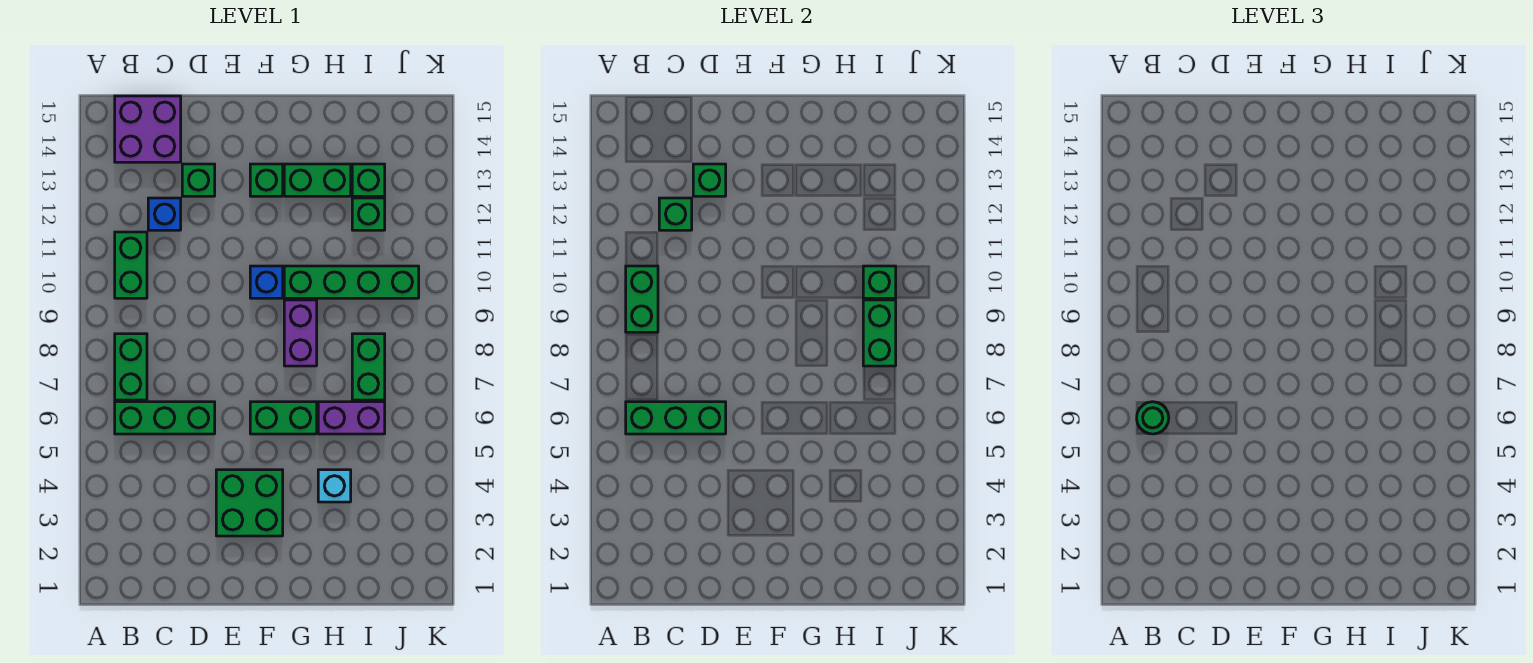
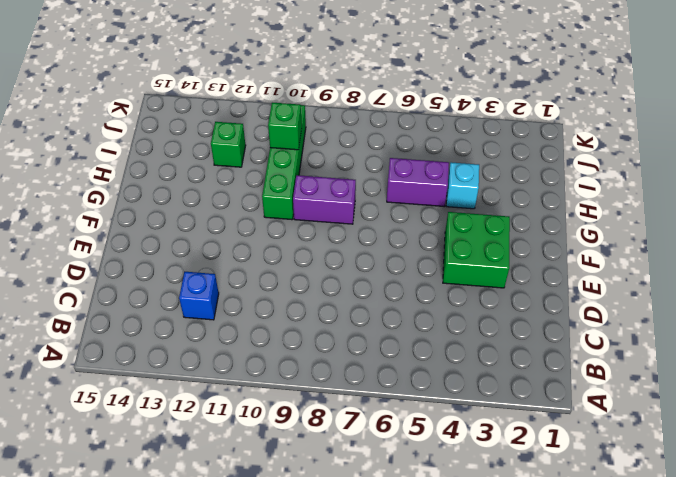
purple brick H5:H6 level 1 -> purple brick H6:I6 level 1
none -> green brick B6:D6 level 1
none -> green brick B7:B8 level 1
none -> green brick B10:B11 level 1

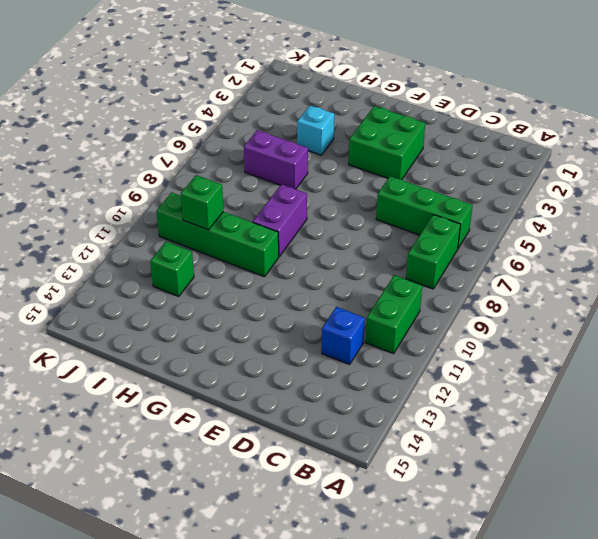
none -> purple brick B14:C15 level 1
none -> green brick D13 level 1
none -> green brick F6:G6 level 1

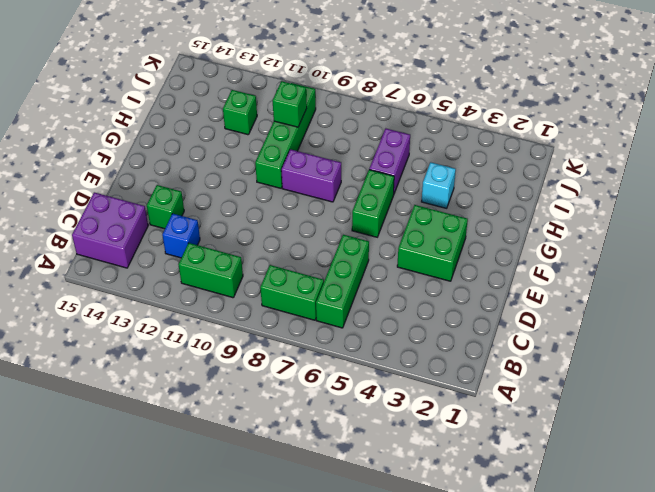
none -> blue brick F10 level 1
none -> green brick F13 level 1
none -> green brick G13:H13 level 1

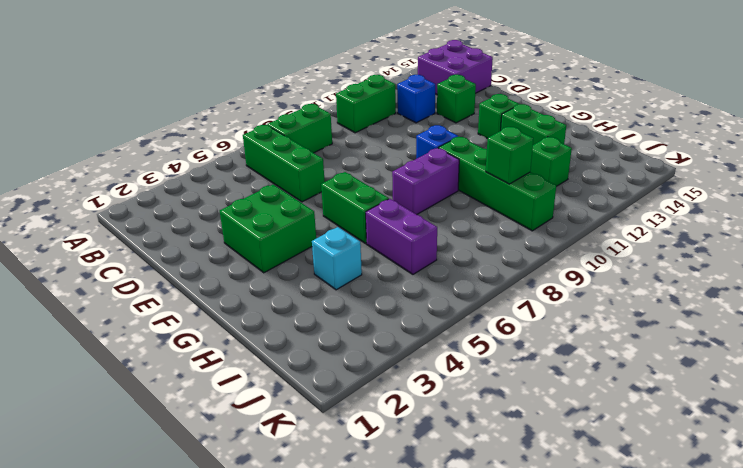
none -> green brick I7:I8 level 1
none -> green brick I13 level 1
none -> green brick B6:D6 level 2

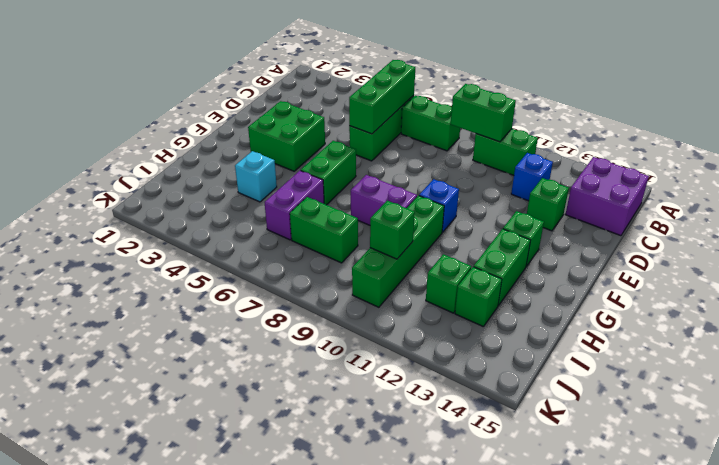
none -> green brick C12 level 2
none -> green brick D13 level 2
none -> green brick I8:I9 level 2

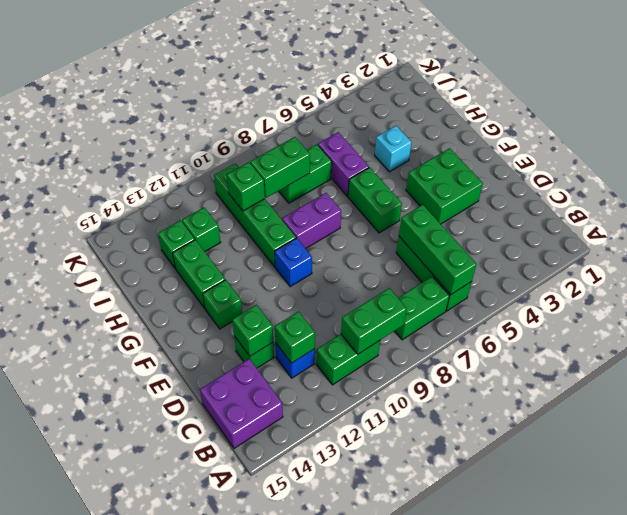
none -> green round brick B6 level 3

